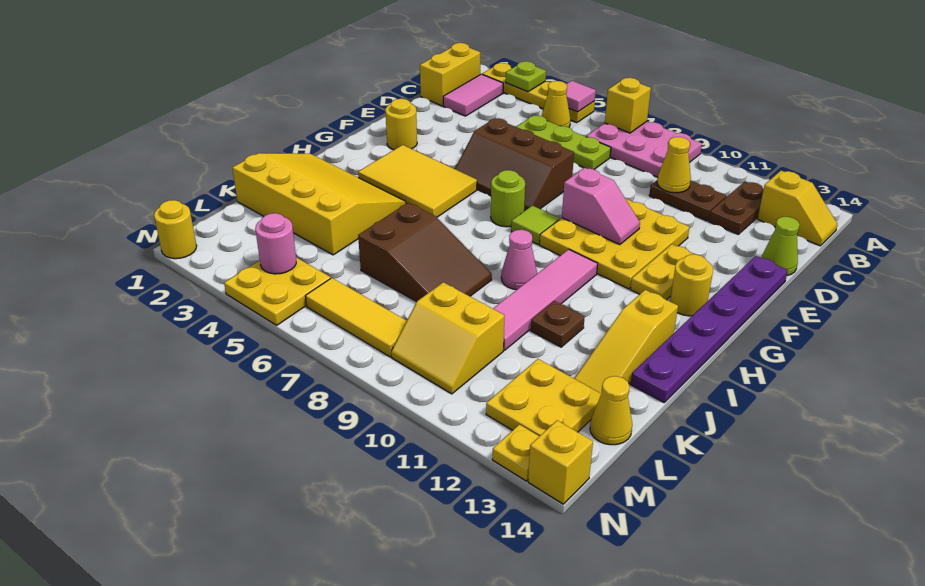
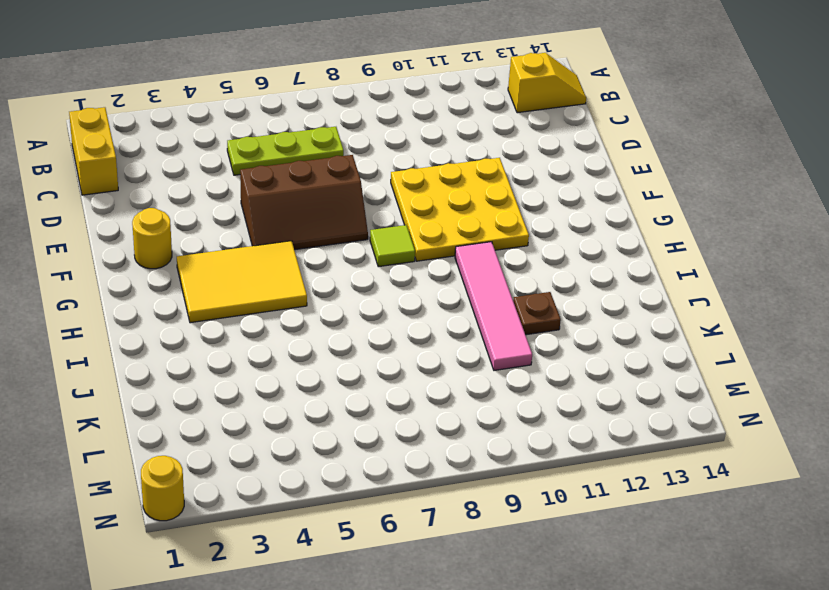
none -> yellow plate A2:A5 level 1
none -> pink plate A7:B9 level 1
none -> pink tile B2:C2 level 1
none -> yellow cone B5 level 1

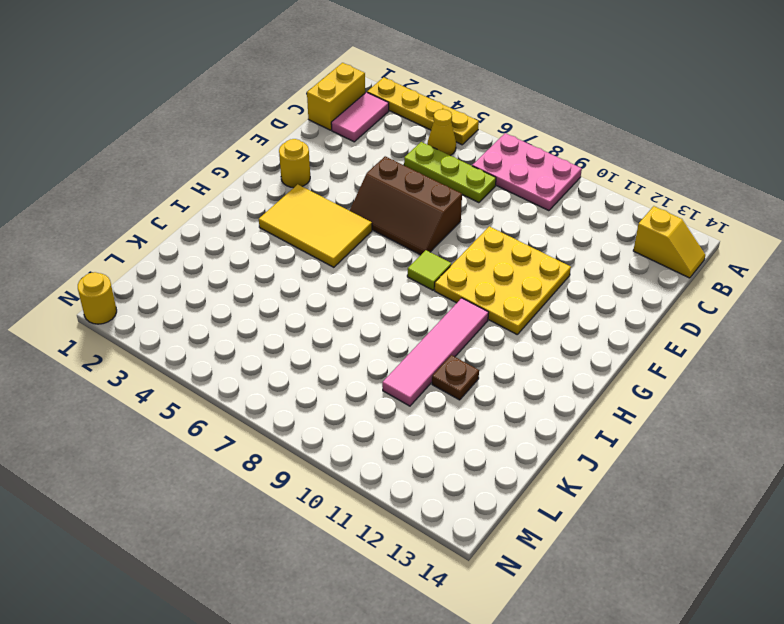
none -> brown plate B12:C12 level 1
none -> brown plate C10:C11 level 1
none -> lime cone D14 level 1
none -> purple plate E14:J14 level 1

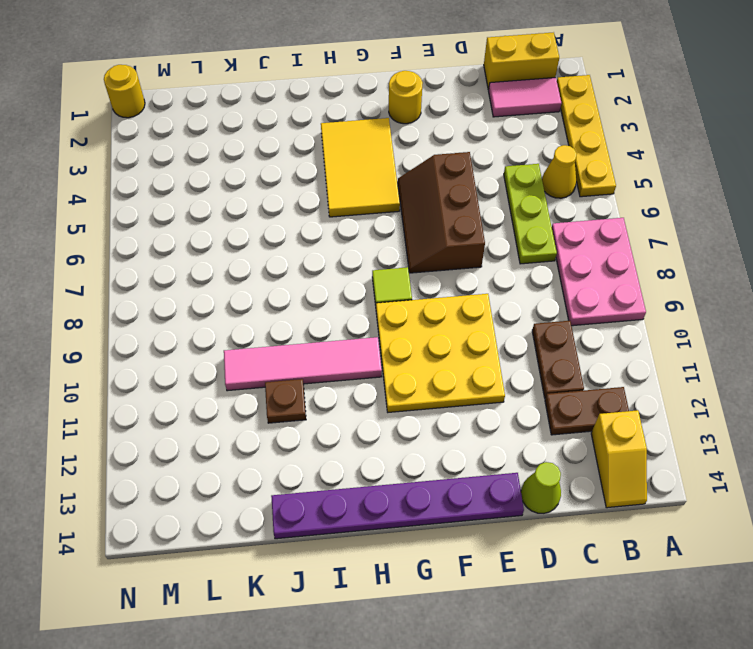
none -> yellow plate F12:G12 level 1
none -> lime round brick G7 level 1
none -> yellow round brick G13 level 1
none -> yellow slope I1:K4 level 1 top K

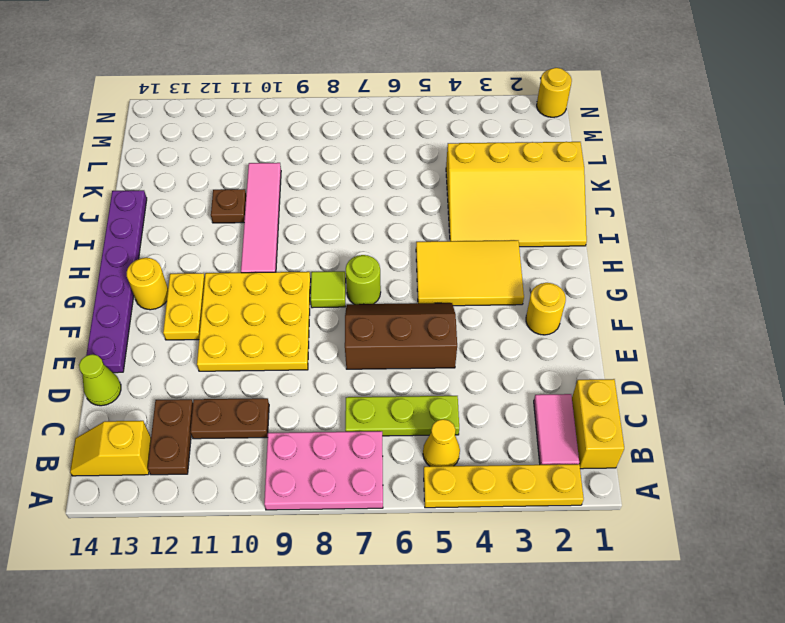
none -> pink cone I9 level 1
none -> yellow slope I13:K13 level 1 top I
none -> brown slope J6:K8 level 1 top 6
none -> yellow slope L9:M10 level 1 top L

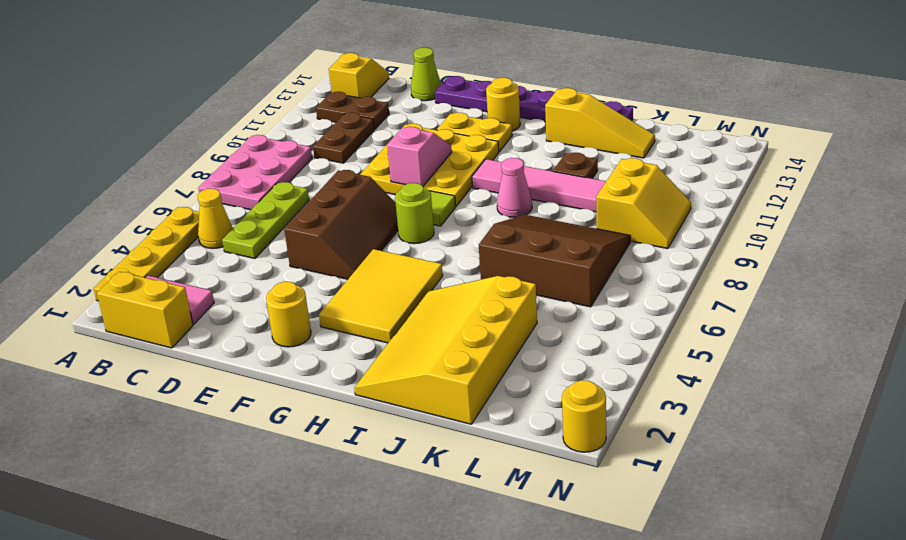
brown slope J6:L8 level 1 top 6 -> brown slope J6:K8 level 1 top 6
none -> yellow plate L12:M13 level 1
none -> yellow cone L14 level 1
none -> yellow plate M4:N5 level 1
none -> yellow tile M6:M8 level 1

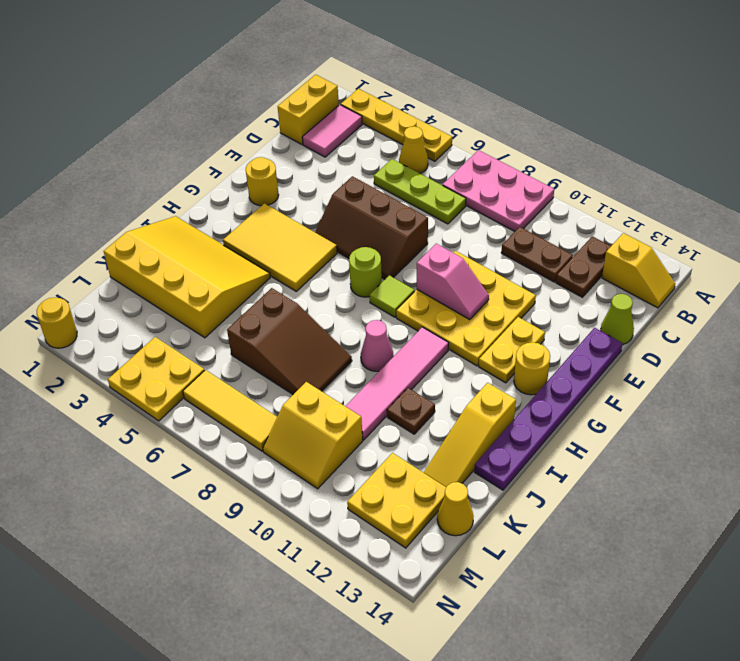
none -> yellow plate N13 level 1
none -> yellow brick N14 level 1
none -> lime plate A3 level 2
none -> pink tile A5 level 2

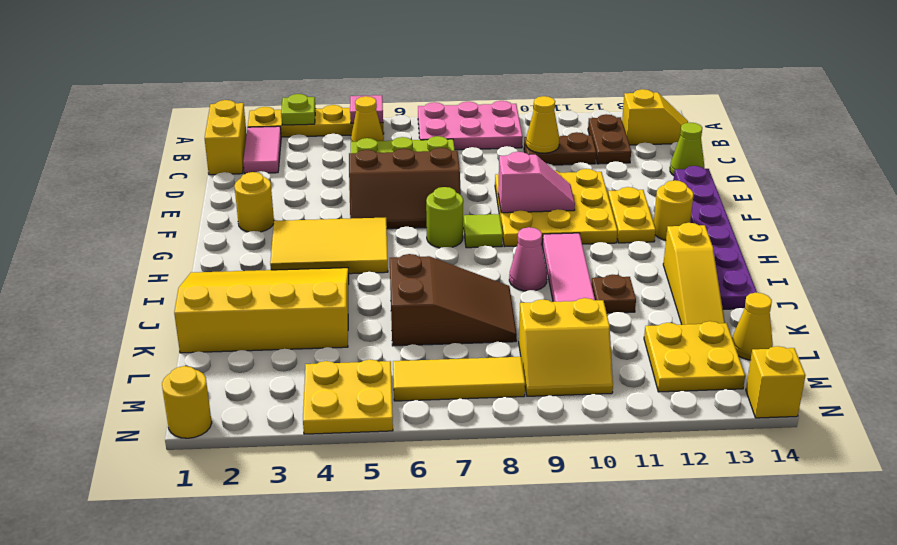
none -> yellow plate N13 level 1
none -> yellow brick A7 level 2
none -> pink round brick M4 level 2

